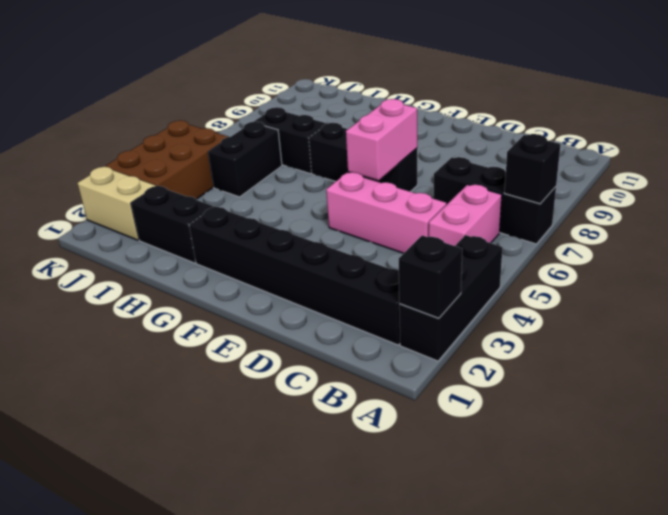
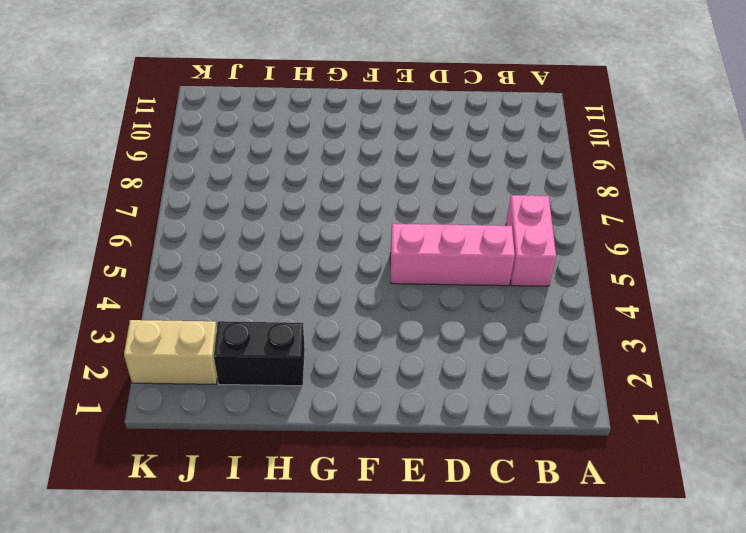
none -> black brick A2:A4 level 1
none -> black brick A7:C7 level 1
none -> black brick B2:G2 level 1

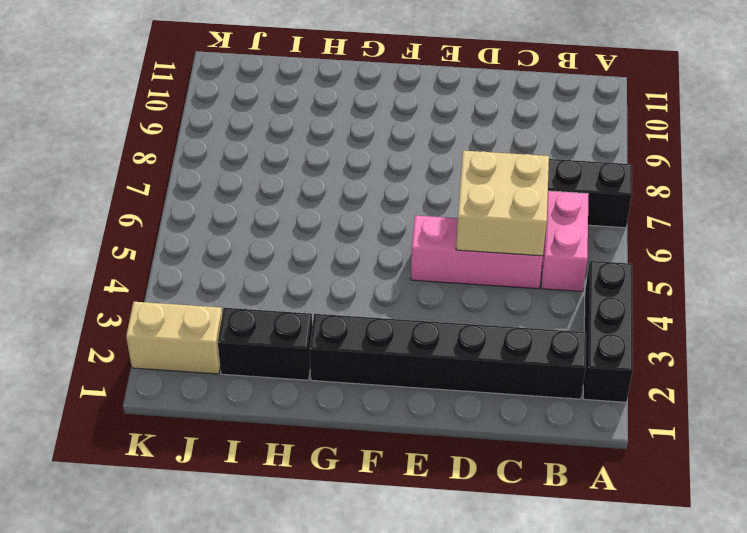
tan brick C5:D6 level 2 -> none
none -> black brick E7:G7 level 1
none -> black brick H7:I7 level 1
none -> black brick I5:I6 level 1

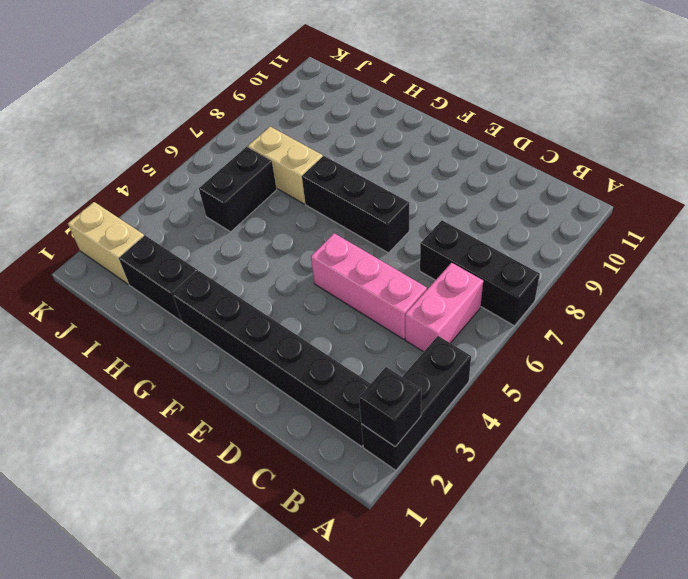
tan brick H7:I7 level 1 -> black brick H7:I7 level 1
none -> brown brick J3:K5 level 1
none -> black brick A7 level 2
none -> pink brick E6:E7 level 2

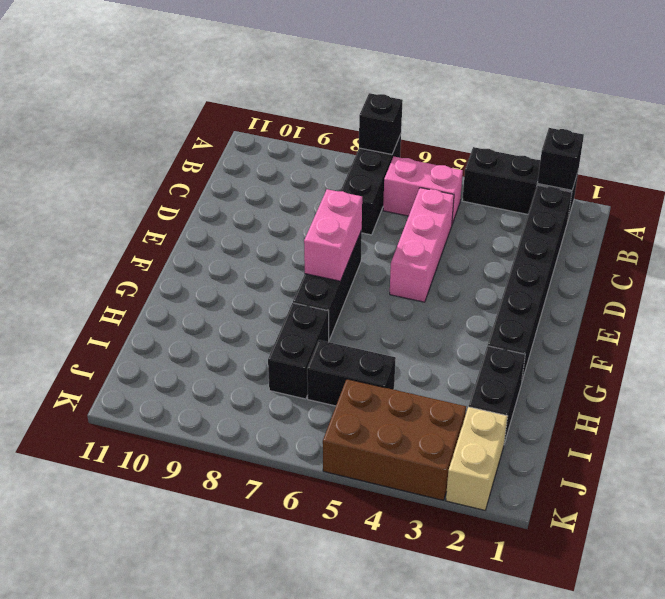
pink brick E7:F7 level 2 -> pink brick E6:E7 level 2

